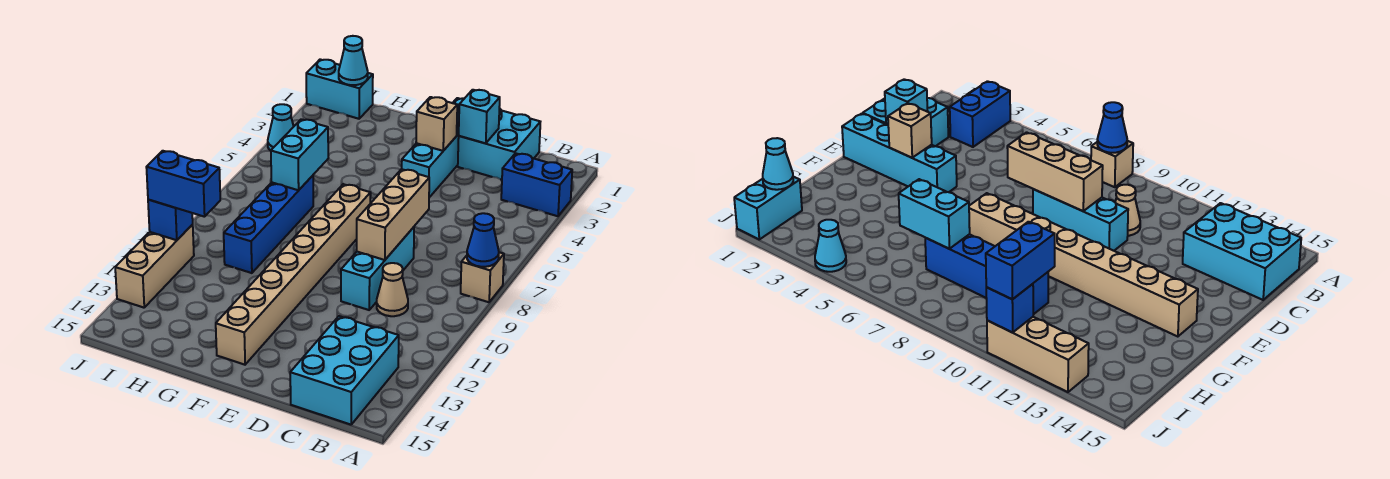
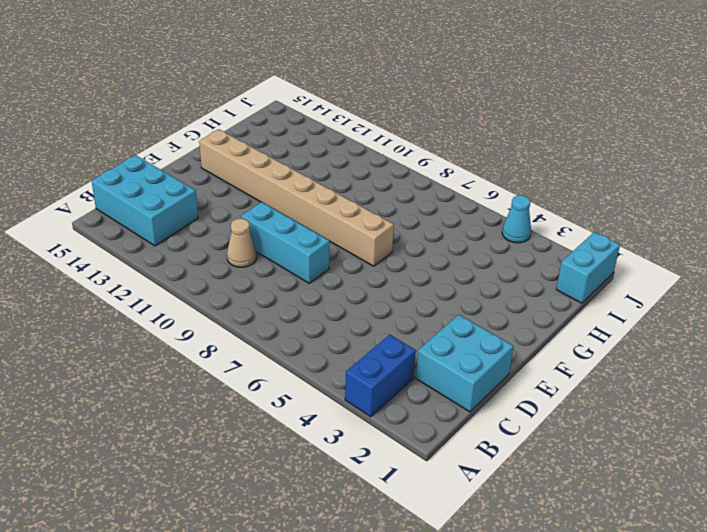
none -> tan brick A8 level 1
none -> cyan brick E1:E4 level 1
none -> blue brick H7:H10 level 1

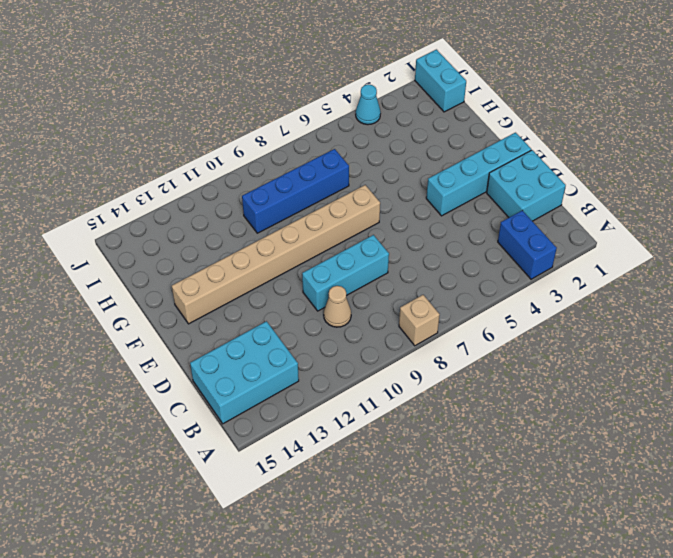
none -> tan brick J11:J13 level 1
none -> blue cone A8 level 2
none -> cyan brick D2 level 2

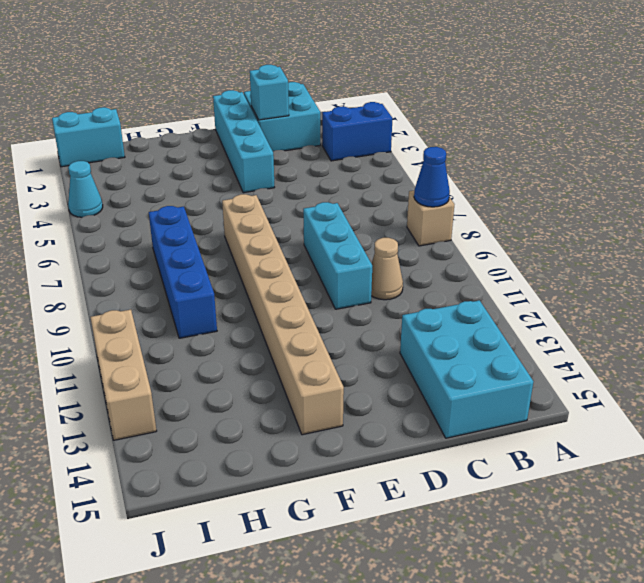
none -> tan brick D7:D9 level 2
none -> tan brick E3 level 2
none -> cyan brick H6:H7 level 2

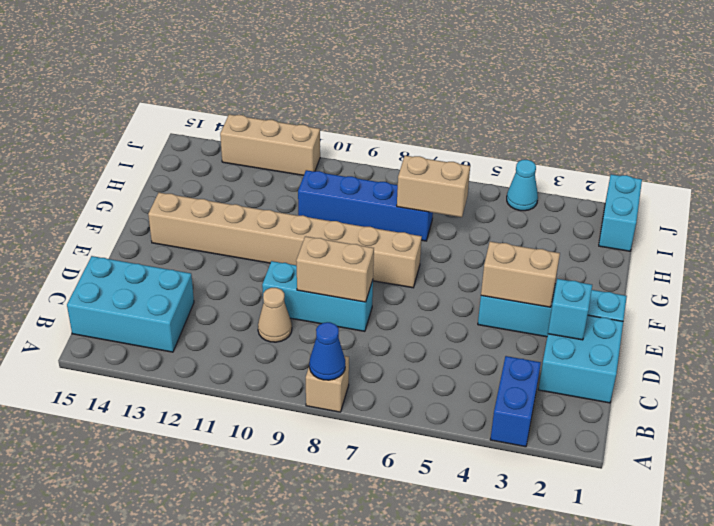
tan brick D8:D9 level 2 -> tan brick D7:D9 level 2
tan brick E3:E4 level 2 -> tan brick E3 level 2
tan brick H6:H7 level 2 -> cyan brick H6:H7 level 2
none -> cyan cone I1 level 2
none -> blue brick J11 level 2
none -> blue brick I11:J11 level 3

